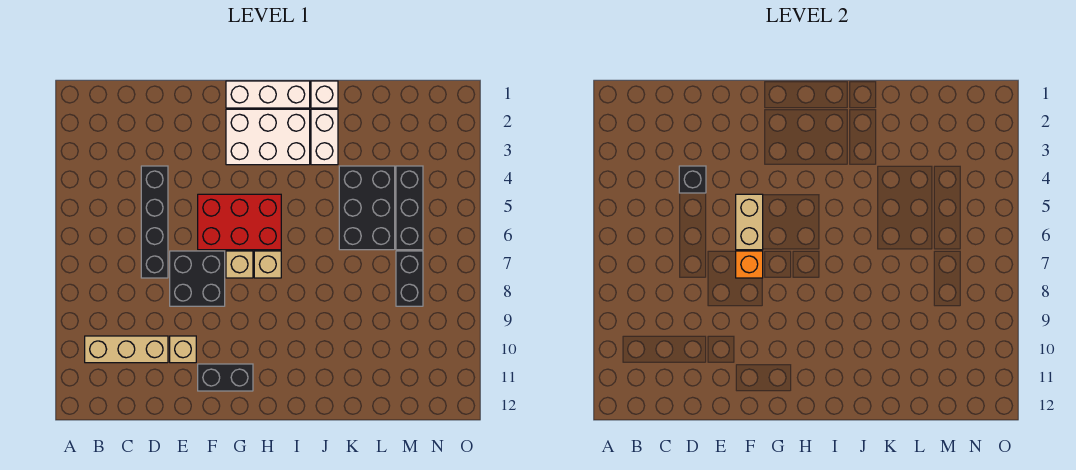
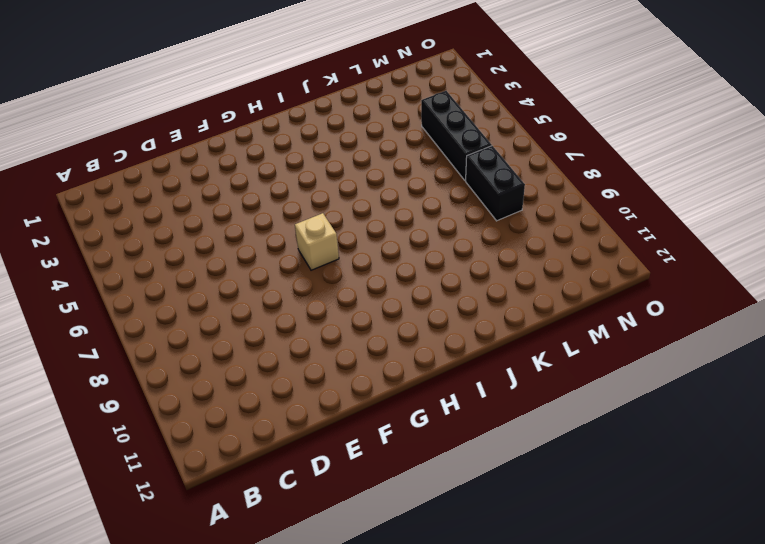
none -> tan brick B10:D10 level 1
none -> black brick D4:D7 level 1
none -> black brick E7:F8 level 1

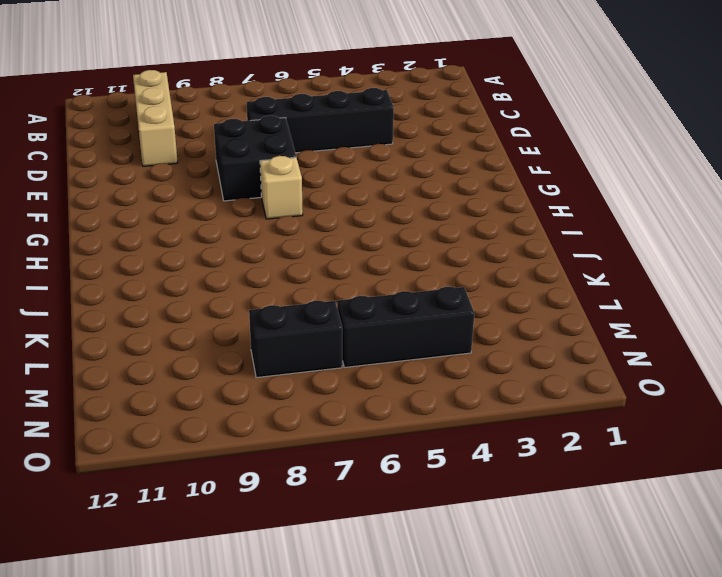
none -> tan brick E10 level 1
none -> red brick F5:H6 level 1
none -> black brick F11:G11 level 1

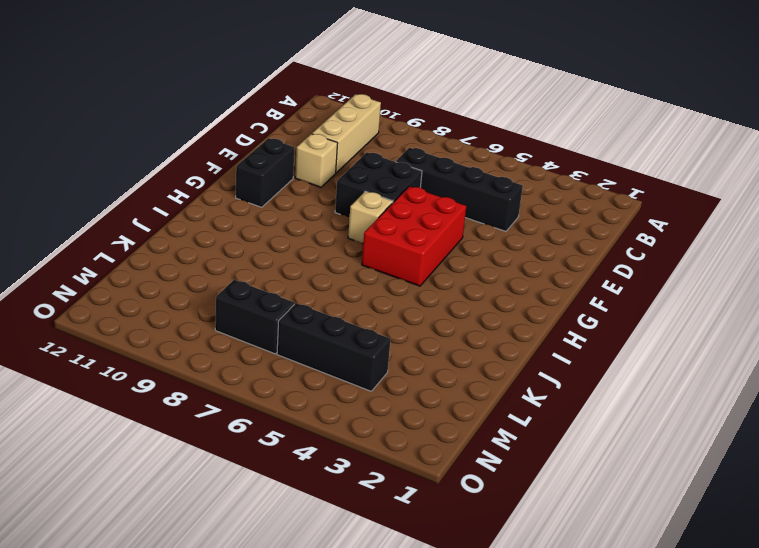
none -> white brick G1:I1 level 1
none -> white brick G2:I3 level 1
none -> tan brick H7 level 1

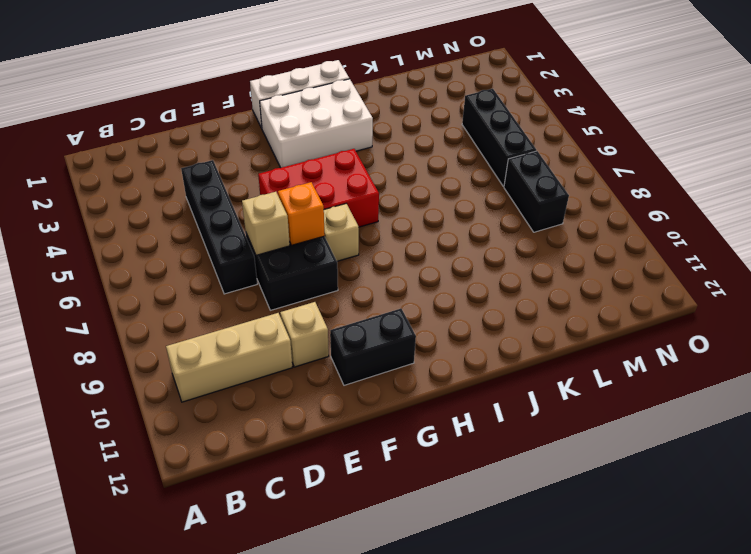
tan brick E7 level 2 -> tan brick H7 level 1
none -> white brick J1 level 1
none -> white brick J2:J3 level 1
none -> black brick K4:L6 level 1

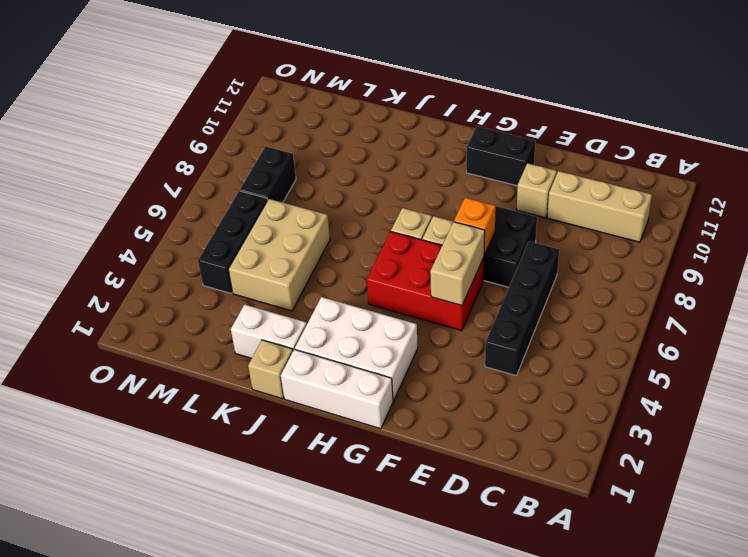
tan brick J1 level 1 -> white brick J1 level 1
white brick J2:K2 level 1 -> white brick J2:J3 level 1
tan brick K4:L6 level 1 -> black brick K4:L6 level 1
none -> black brick D4 level 2

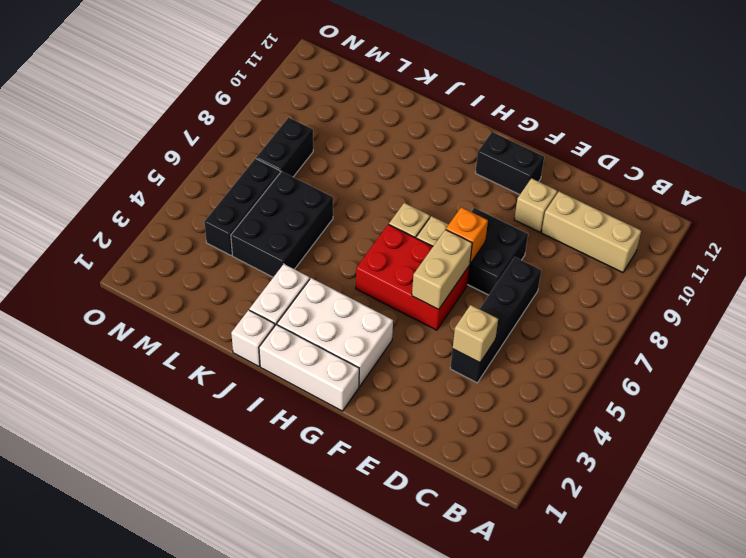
tan brick D4 level 2 -> black brick D4 level 2

